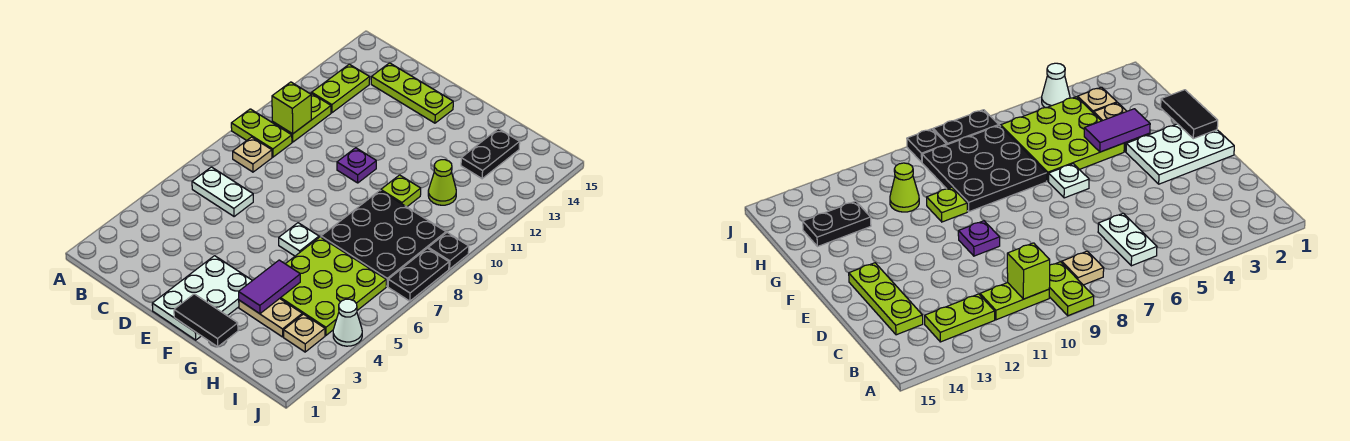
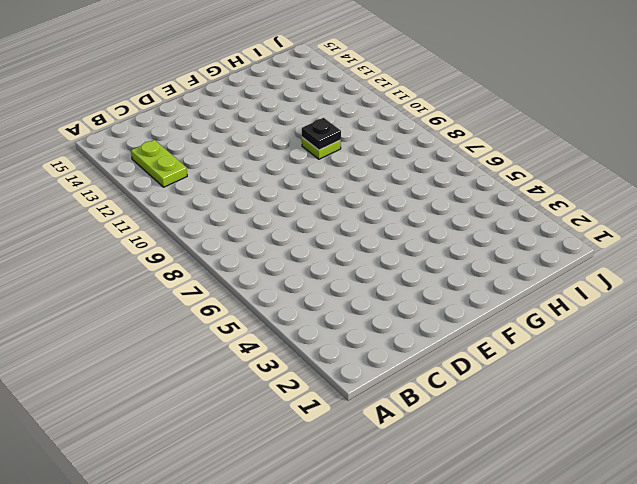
black plate G10 level 2 -> black plate J9 level 1
none -> lime plate A9:B9 level 1
none -> white plate B6:C6 level 1
none -> tan plate B8 level 1

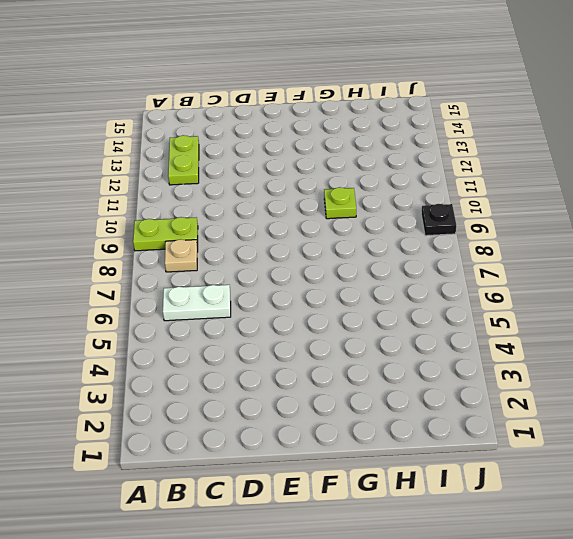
none -> lime plate B10:B11 level 1
none -> lime plate C14:E14 level 1
none -> white plate E1:F3 level 1

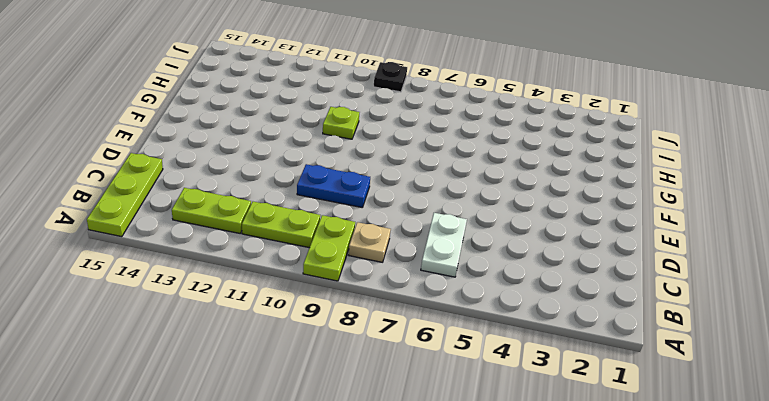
lime plate A15:C15 level 1 -> lime plate C14:E14 level 1
blue plate D9:D10 level 1 -> none
none -> white plate E1:F3 level 1
none -> purple plate E10 level 1
none -> white plate F6 level 1

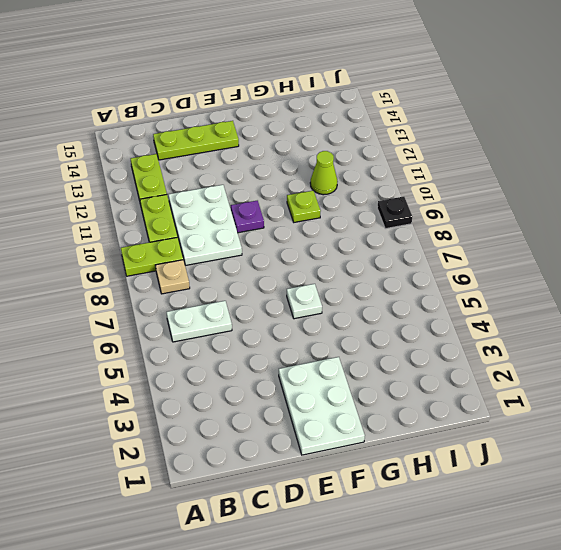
white plate C9:D11 level 1 -> none
none -> tan plate G3:H3 level 1
none -> lime plate G4:I6 level 1
none -> black plate G7:I9 level 1

